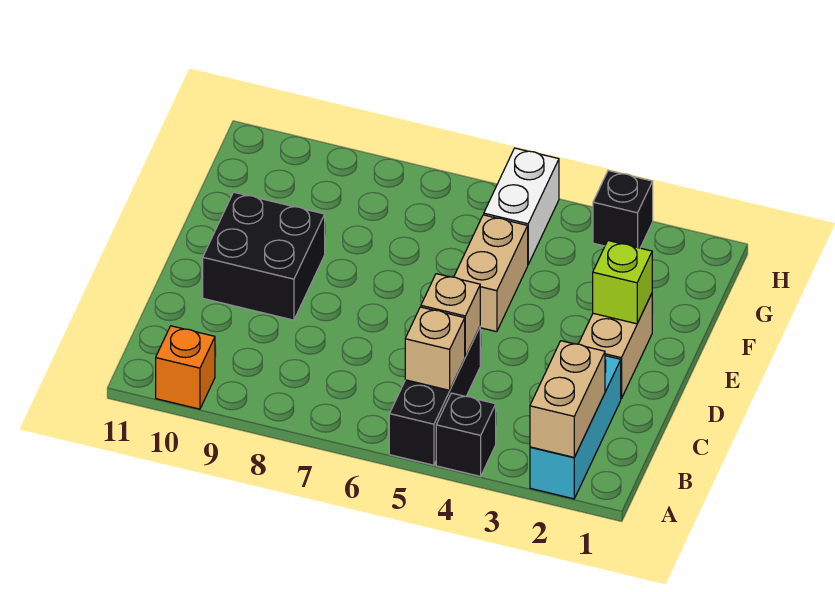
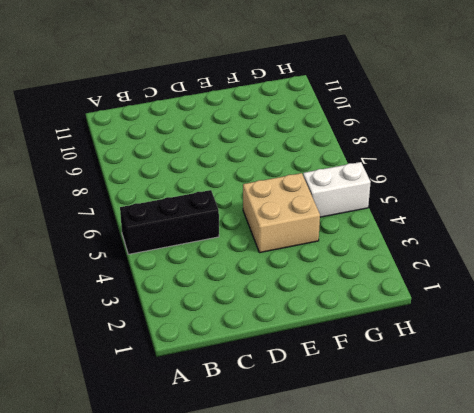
tan brick E4:F5 level 1 -> tan brick E5:F5 level 1
none -> cyan brick A2:C2 level 1
none -> black brick A4 level 1
none -> orange brick A10 level 1

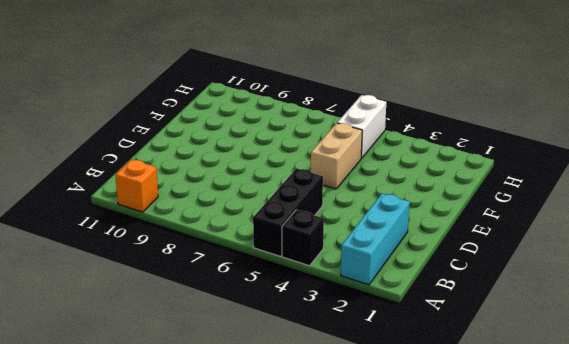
none -> tan brick D2:E2 level 1
none -> black brick D9:E10 level 1
none -> black brick H3 level 1

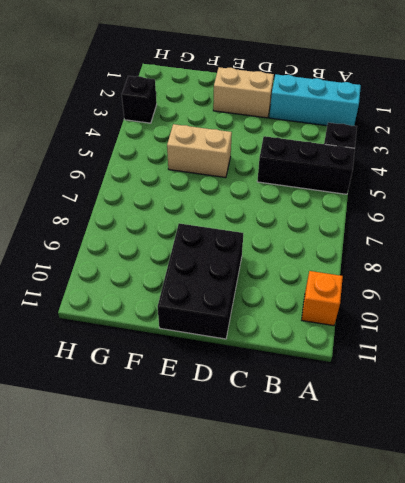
black brick D9:E11 level 1 -> black brick D9:E10 level 1
none -> white brick G5:H5 level 1
none -> tan brick A2:B2 level 2
none -> tan brick B5 level 2

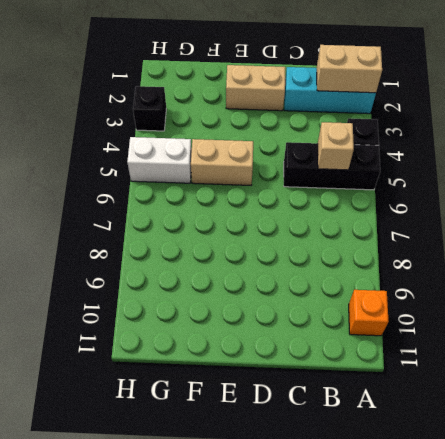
none -> black brick D9:E10 level 1
none -> tan brick C5 level 2
none -> lime brick E2 level 2

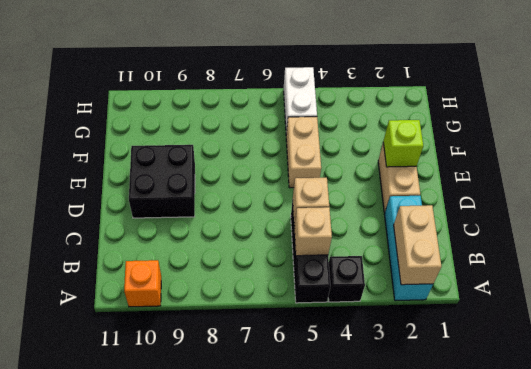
none -> black brick H3 level 1

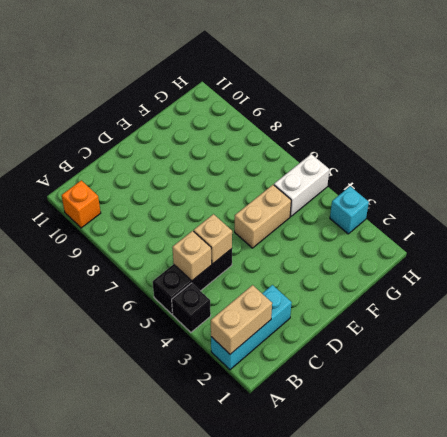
cyan brick H3 level 1 -> black brick H3 level 1
none -> tan brick D2:E2 level 1
none -> black brick D9:E10 level 1
none -> lime brick E2 level 2

